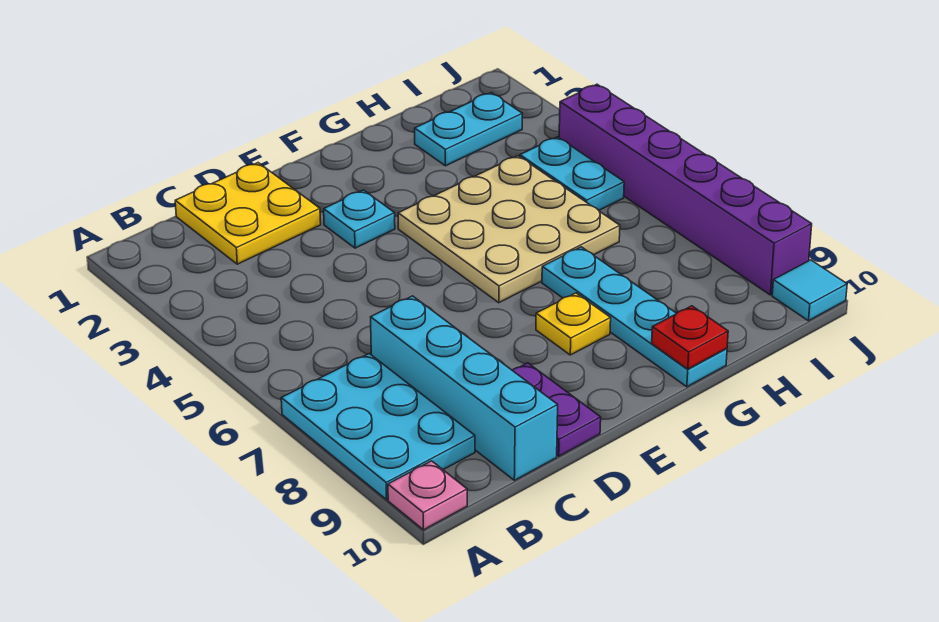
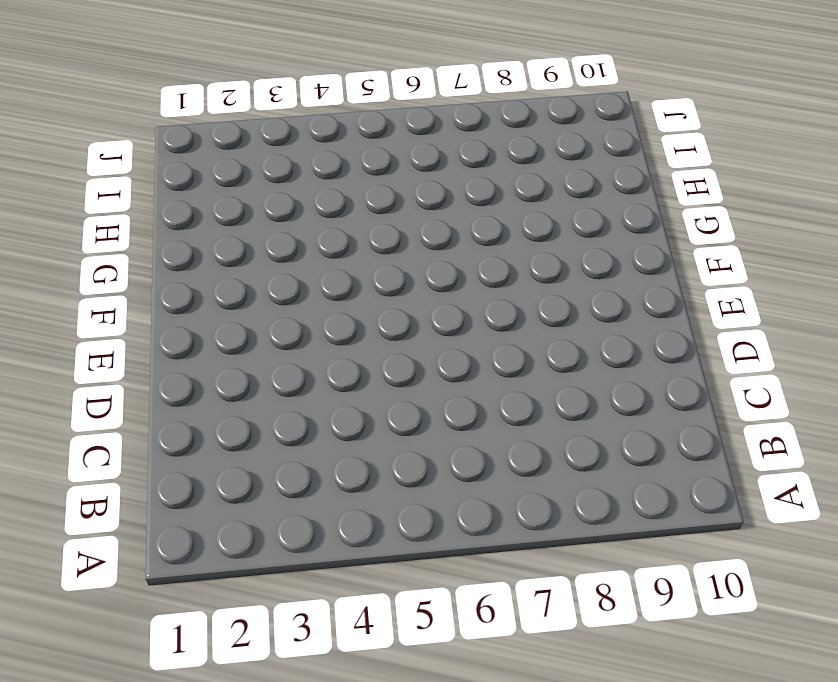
none -> cyan plate A7:B9 level 1
none -> pink plate A10 level 1
none -> yellow plate C1:D2 level 1

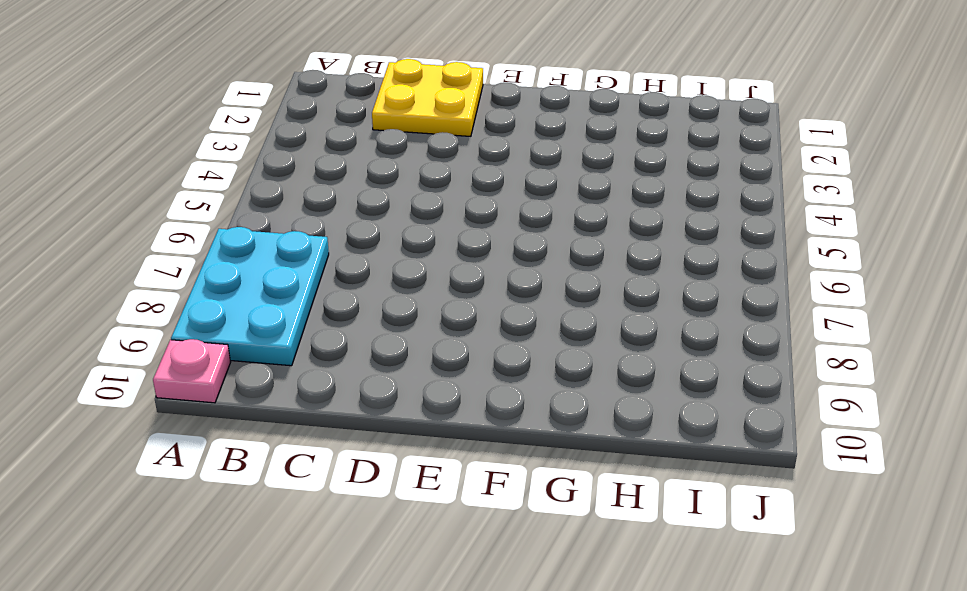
none -> cyan brick C7:C10 level 1
none -> purple plate D9:D10 level 1
none -> cyan plate E3 level 1

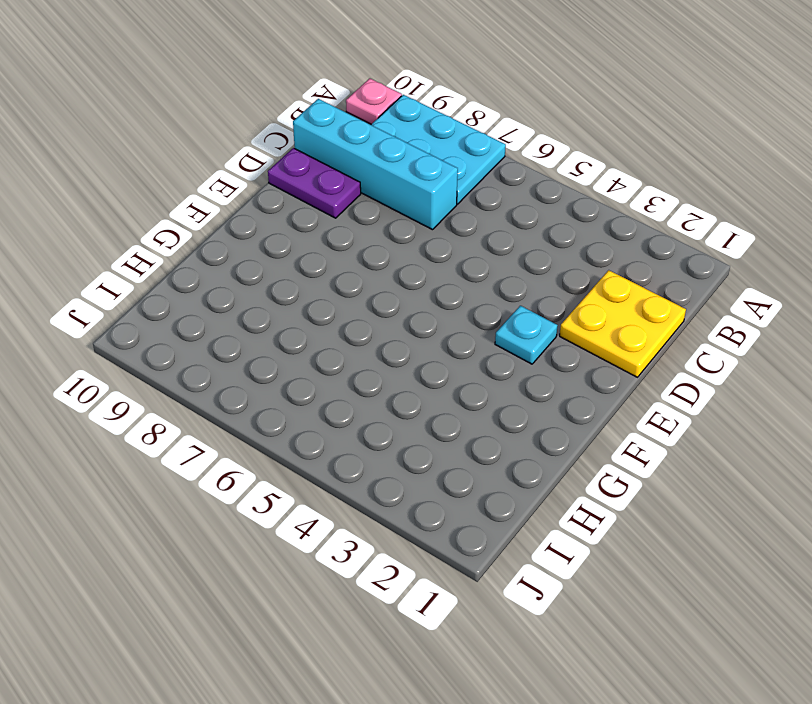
none -> tan plate F4:H6 level 1
none -> yellow plate F8 level 1
none -> cyan plate G7:G10 level 1

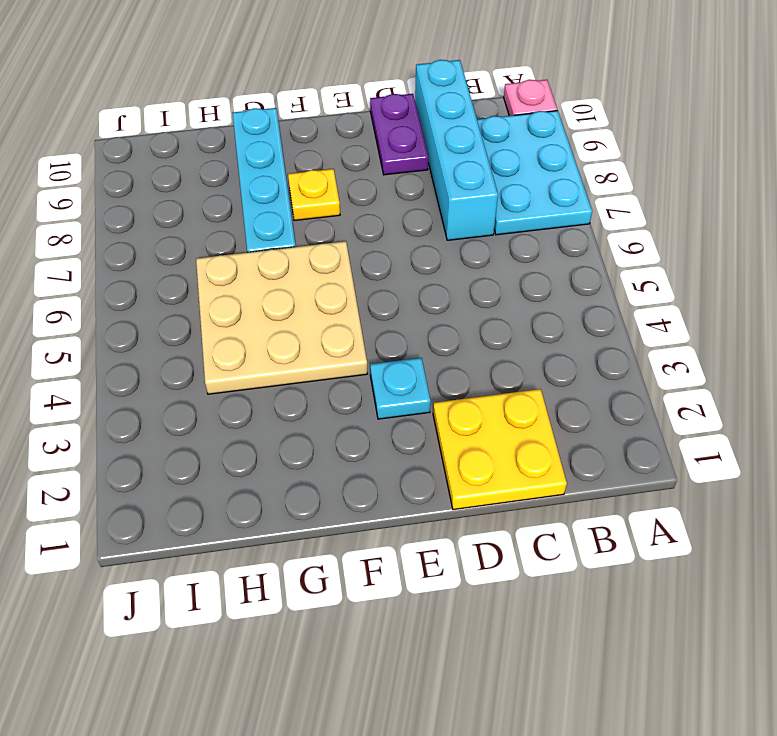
none -> cyan plate H2:I2 level 1
none -> cyan plate I4:I5 level 1
none -> purple brick J4:J9 level 1

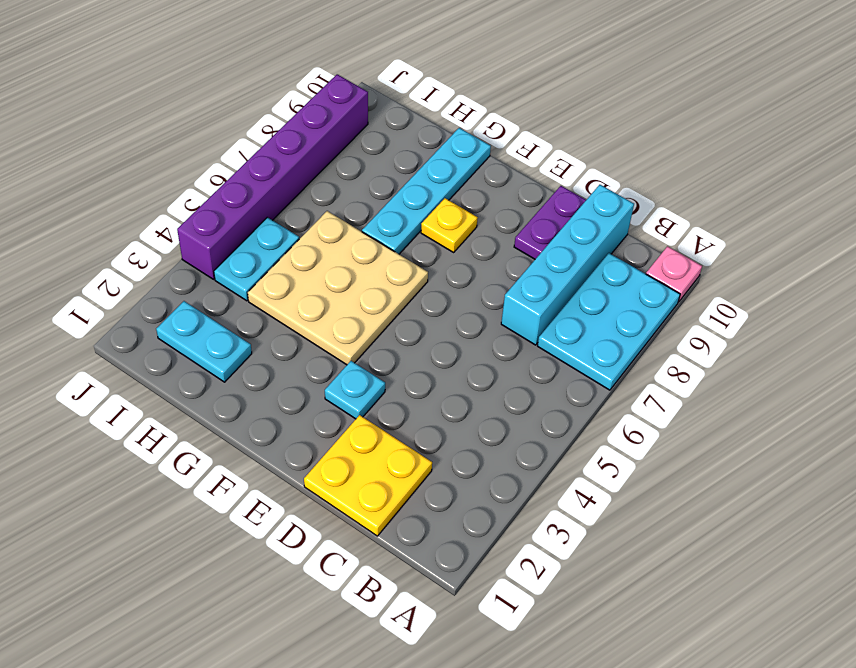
none -> cyan tile J10 level 1
none -> red plate G10 level 2

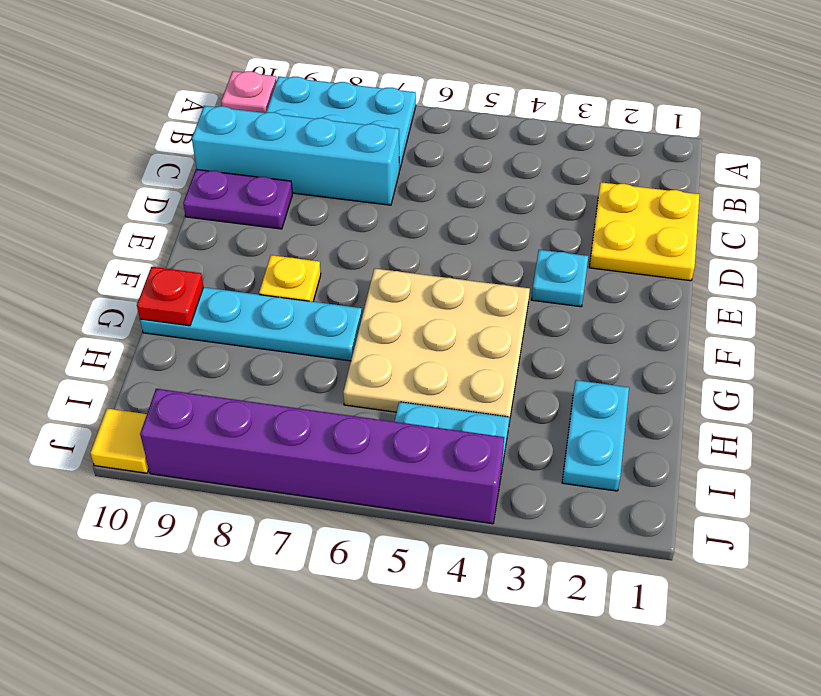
yellow tile J10 level 1 -> cyan tile J10 level 1

